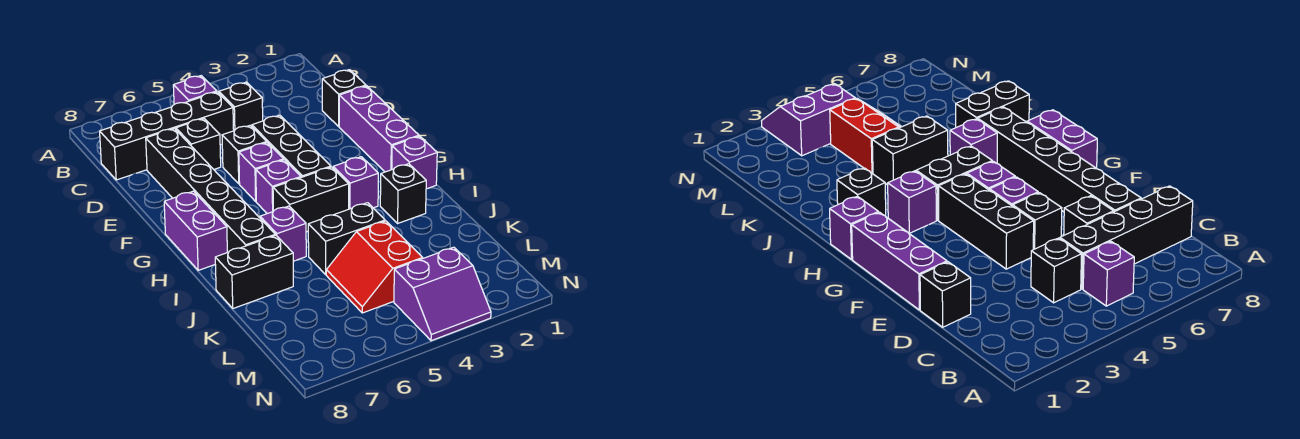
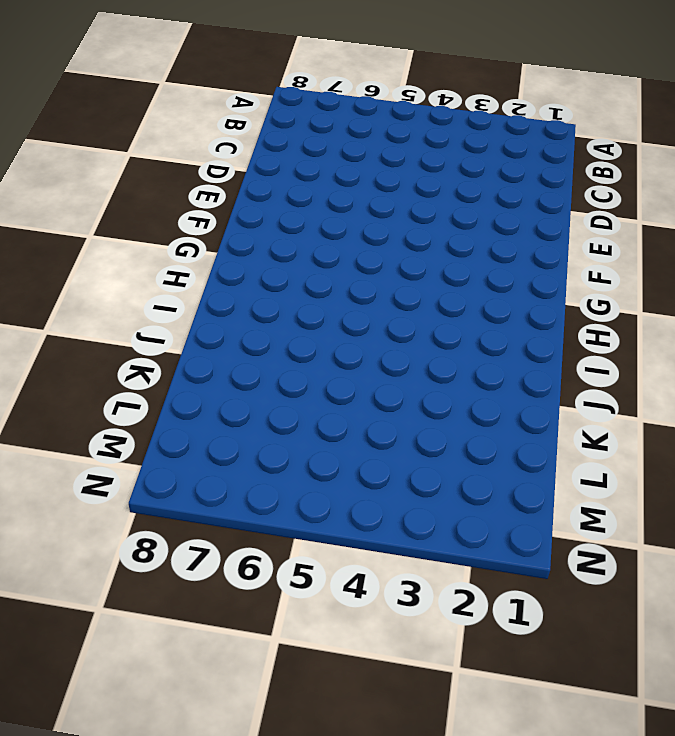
none -> purple brick B5 level 1
none -> black brick C4 level 1
none -> black brick C5:C8 level 1

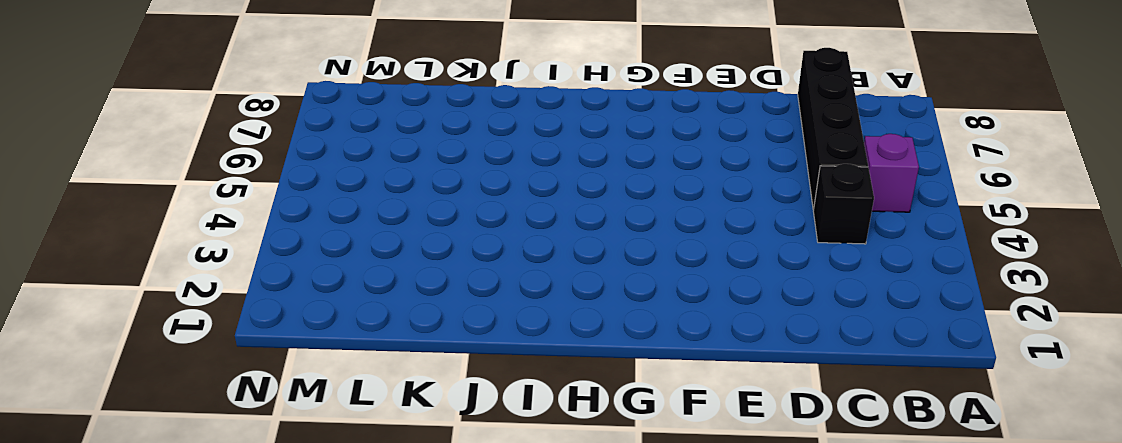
none -> black brick D1 level 1
none -> black brick D6 level 1
none -> black brick D7:I7 level 1

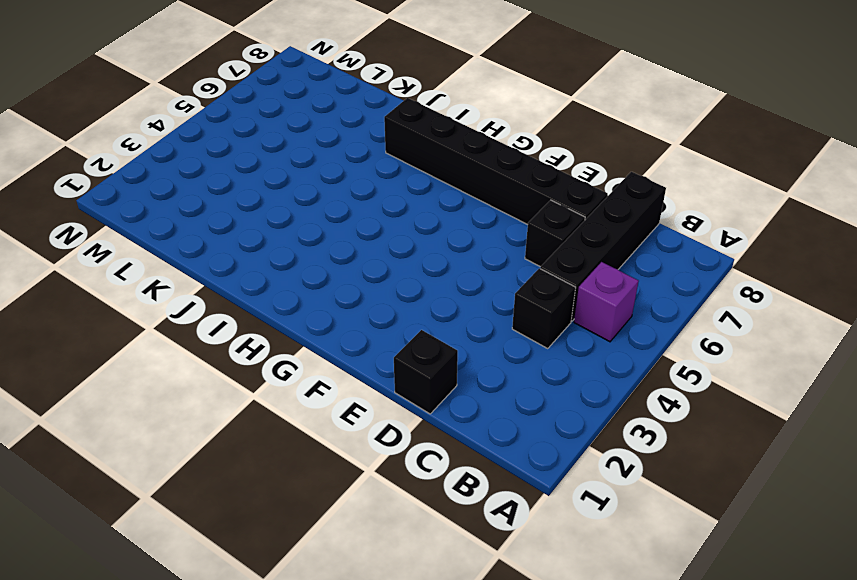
none -> purple brick E1:G1 level 1
none -> black brick E4:G4 level 1
none -> black brick E5 level 1

